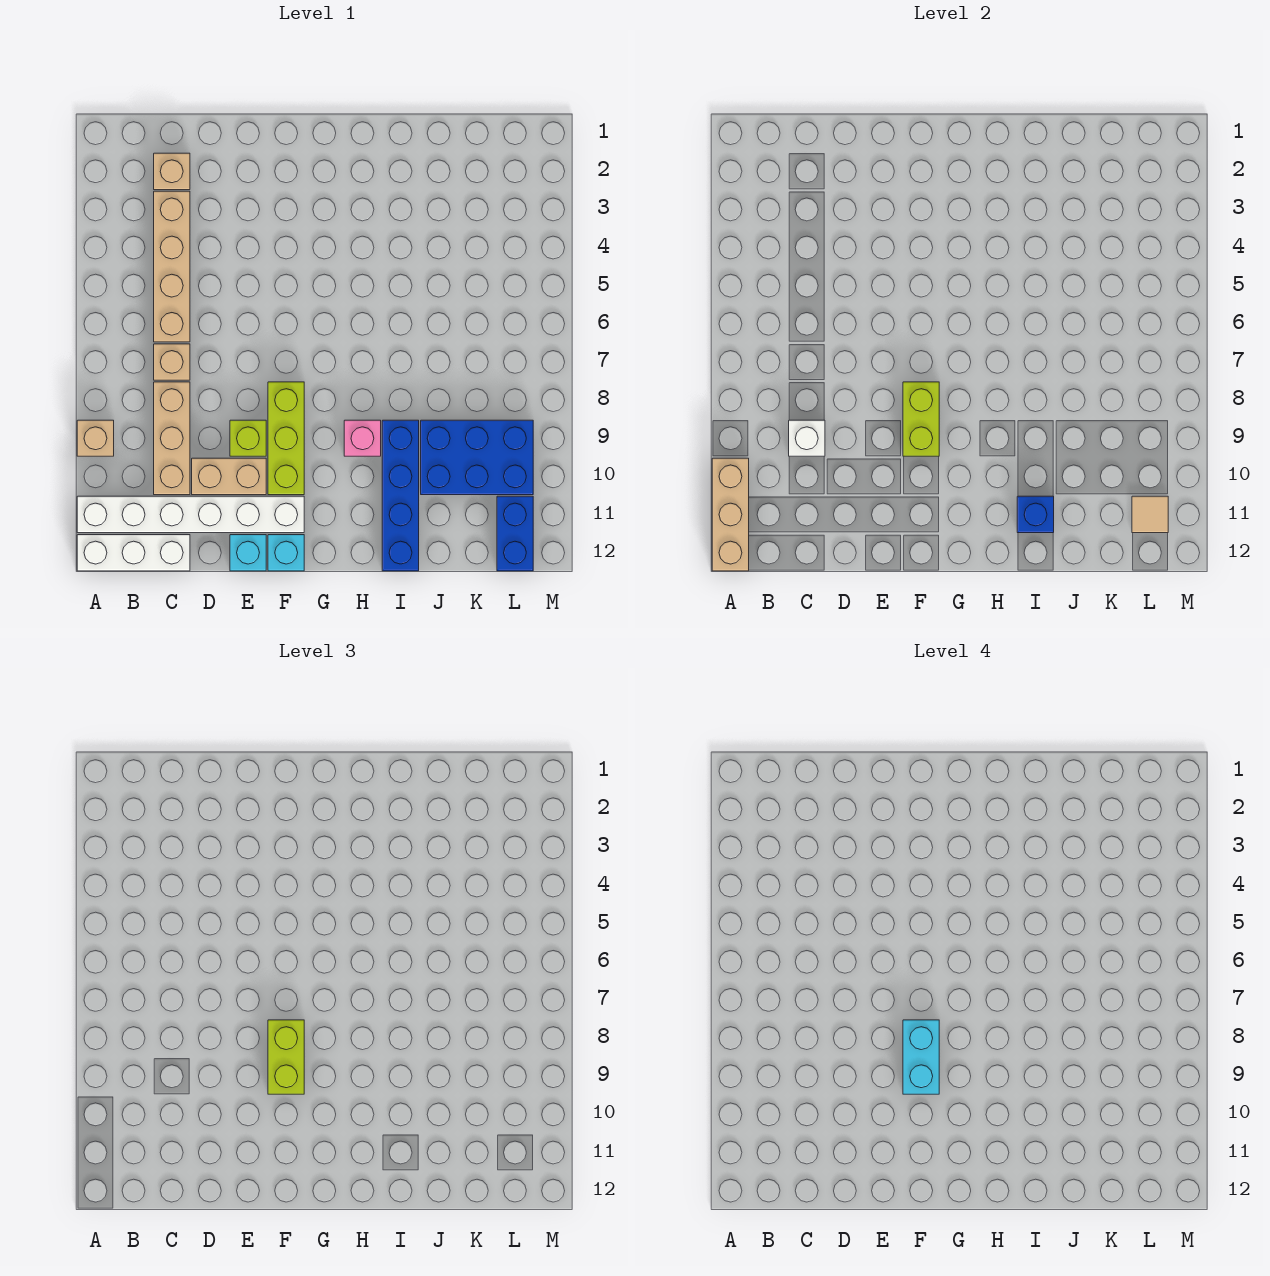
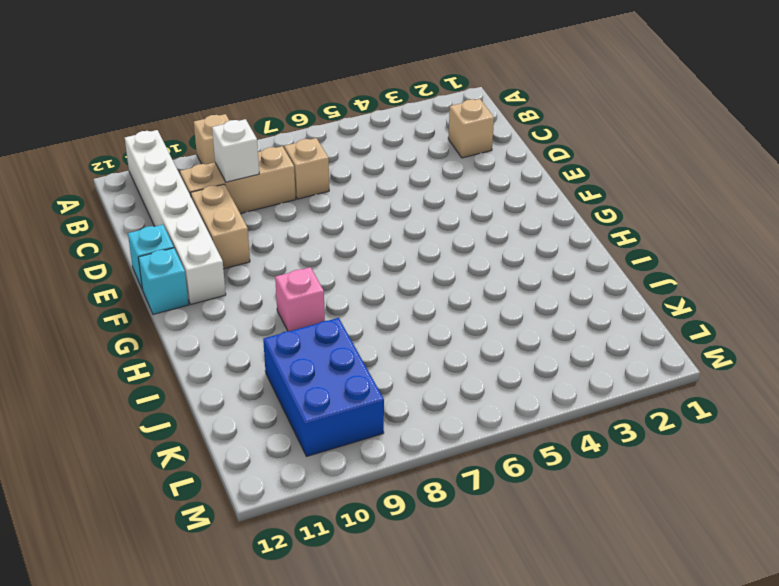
none -> white brick A12:C12 level 1
none -> tan brick C3:C6 level 1
none -> lime brick E9 level 1

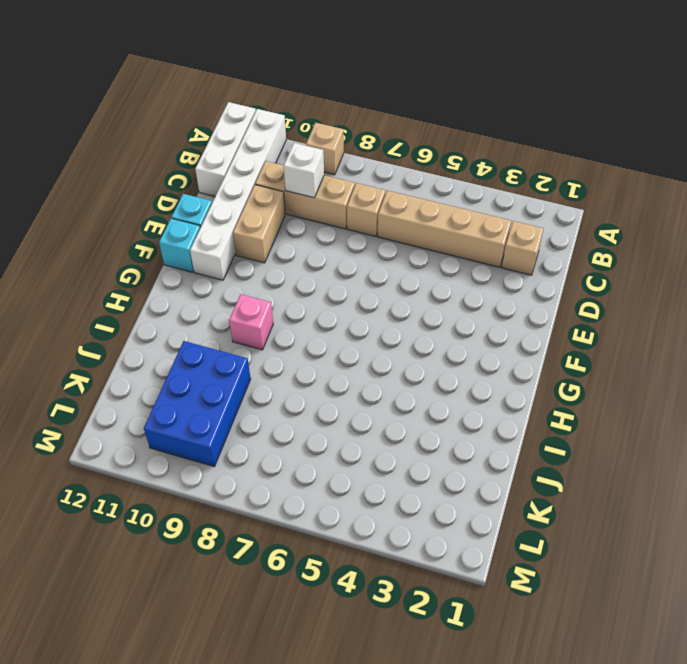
none -> lime brick E9 level 1
none -> lime brick F8:F10 level 1
none -> blue brick I9:I12 level 1

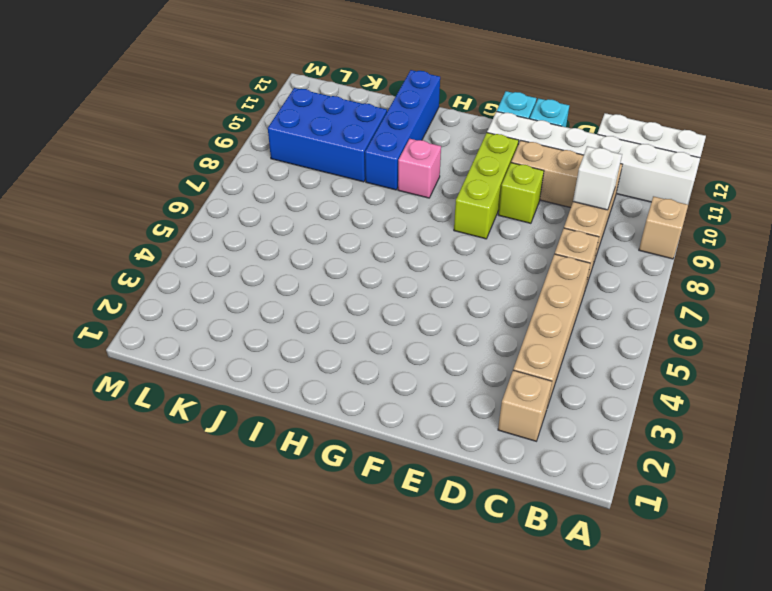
none -> blue brick L11:L12 level 1
none -> tan brick A10:A12 level 2
none -> lime brick F8:F9 level 2

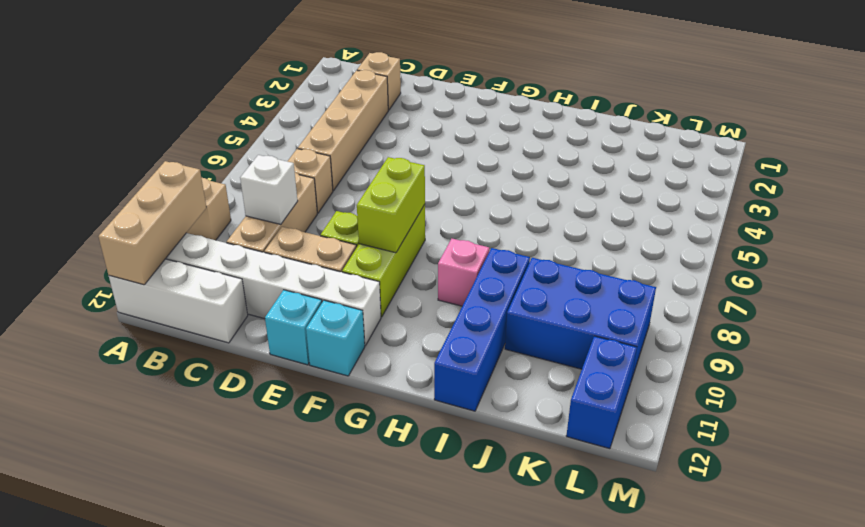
none -> blue brick I11 level 2
none -> tan tile L11 level 2
none -> lime brick F8:F9 level 3

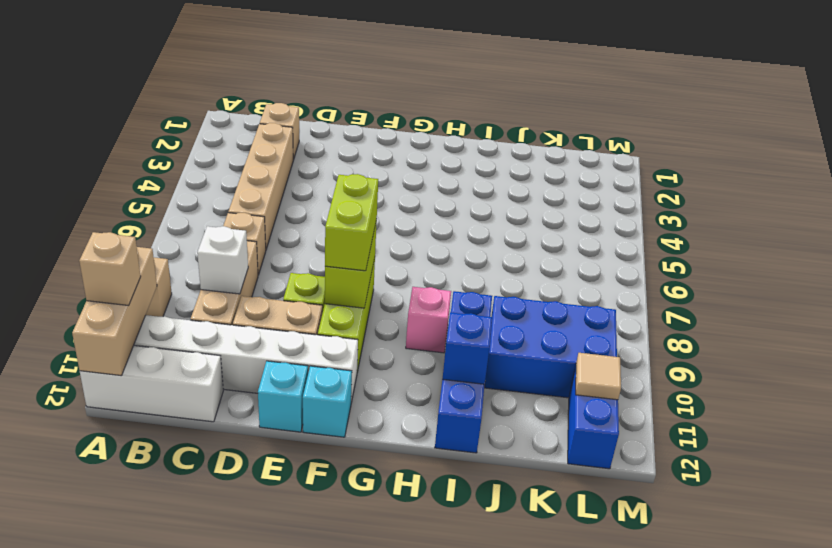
tan brick A11 level 3 -> none
none -> cyan brick F8:F9 level 4

